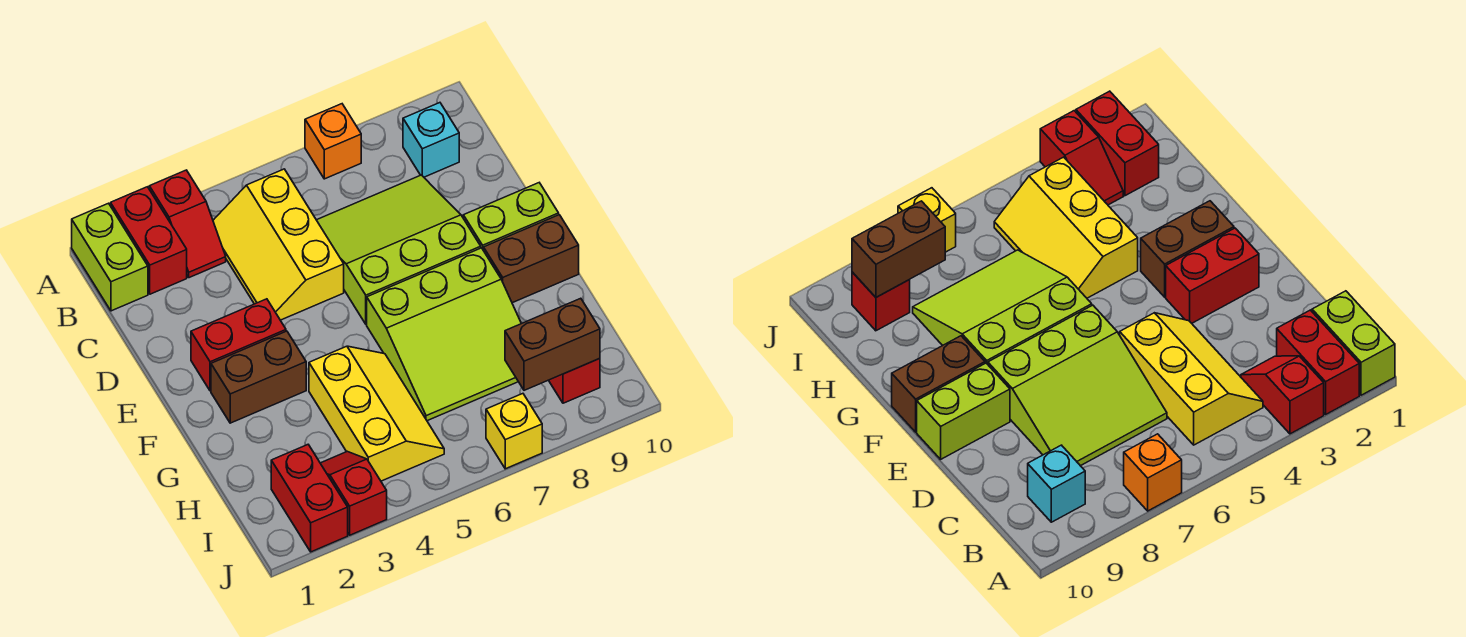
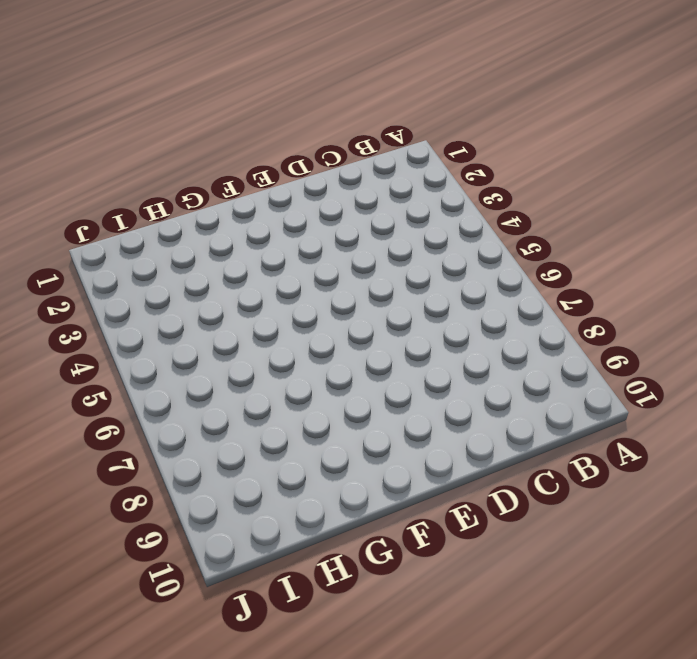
none -> lime brick A1:B1 level 1
none -> red brick A2:B2 level 1
none -> red slope A3:B3 level 1 top A

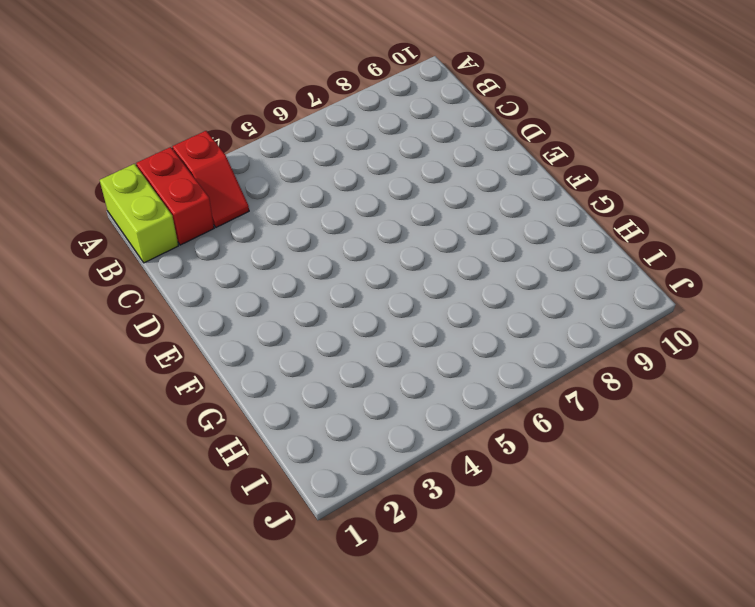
none -> orange brick A7 level 1
none -> yellow slope B4:D5 level 1 top 5
none -> cyan brick B9 level 1

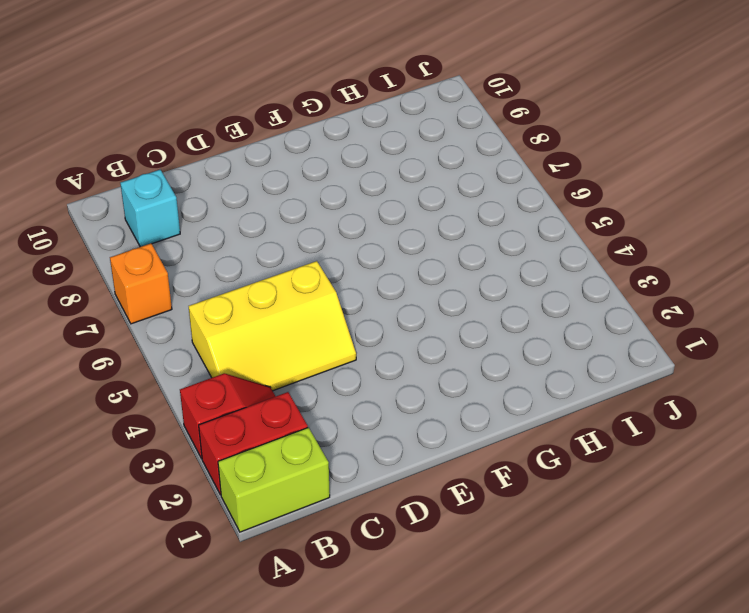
none -> lime slope C6:E8 level 1 top E
none -> red brick E2:E3 level 1
none -> lime brick E9:E10 level 1

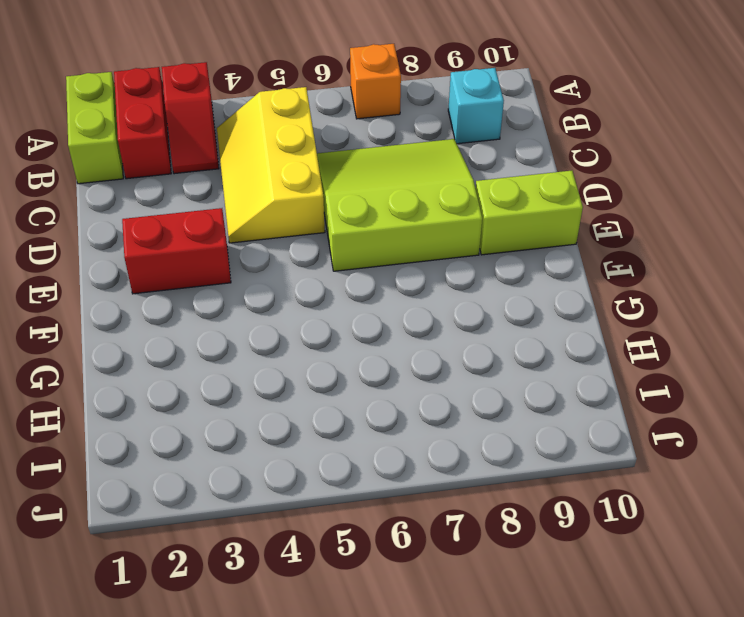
none -> brown brick F2:F3 level 1
none -> lime slope F6:H8 level 1 top F
none -> brown brick F9:F10 level 1

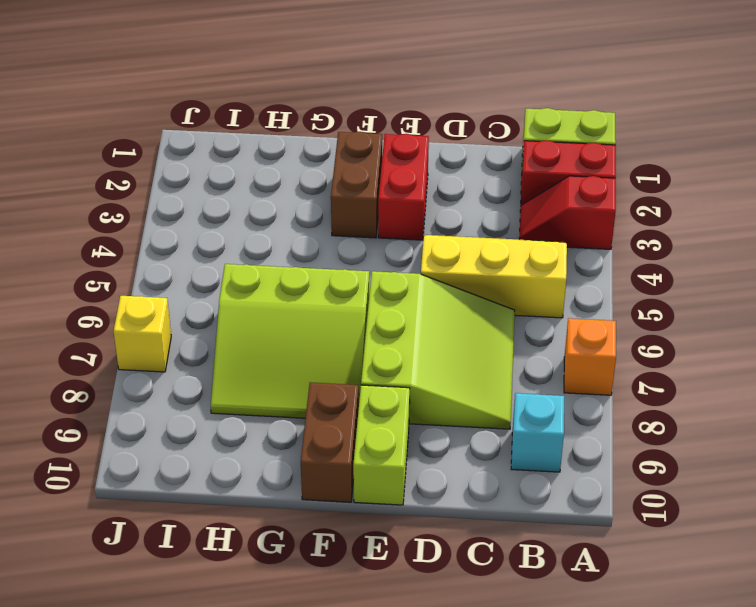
lime slope F6:H8 level 1 top 6 -> lime slope F6:H8 level 1 top F
none -> yellow slope G4:I5 level 1 top 4
none -> red brick I2:J2 level 1
none -> red slope I3:J3 level 1 top J

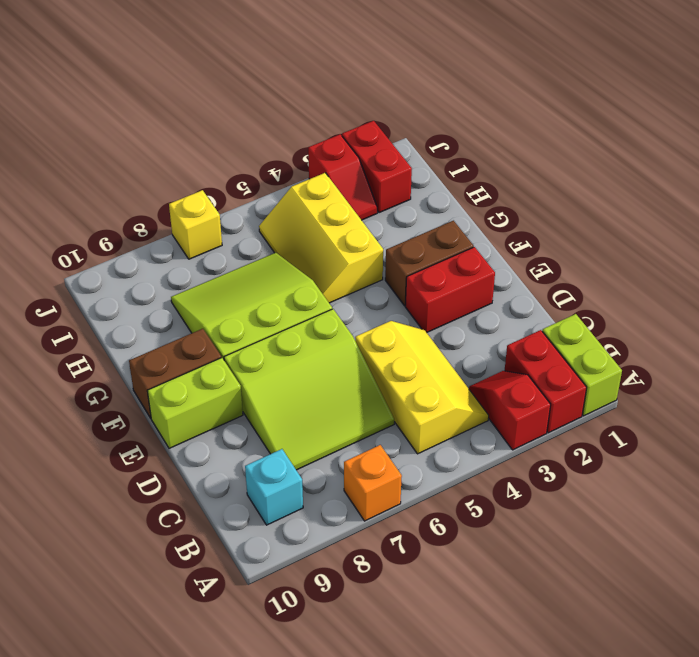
none -> red brick I9 level 1
none -> brown brick I8:I9 level 2

